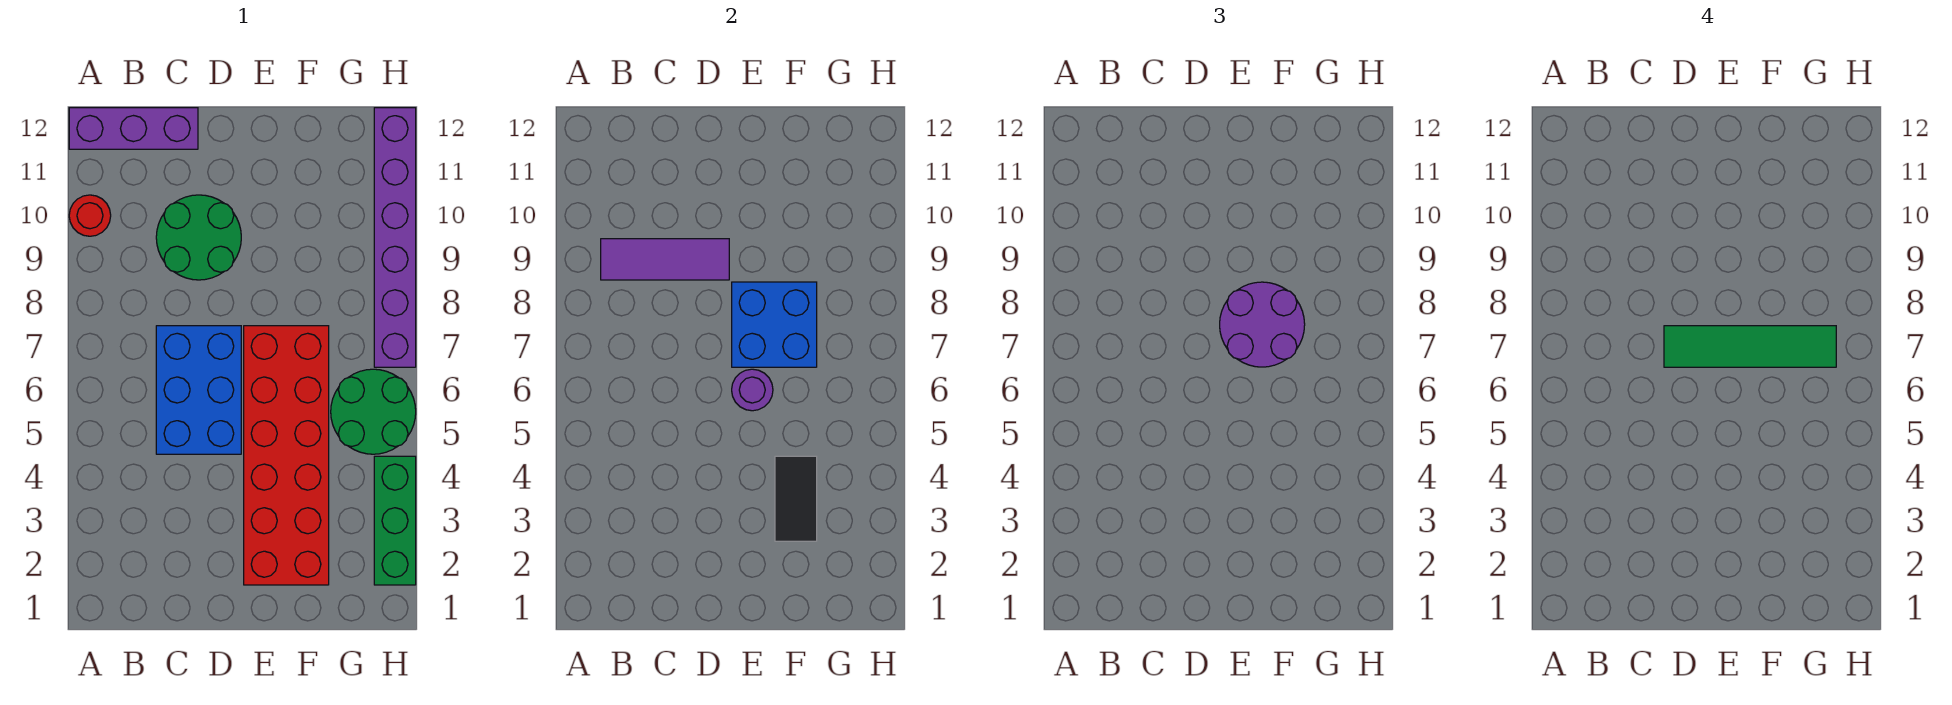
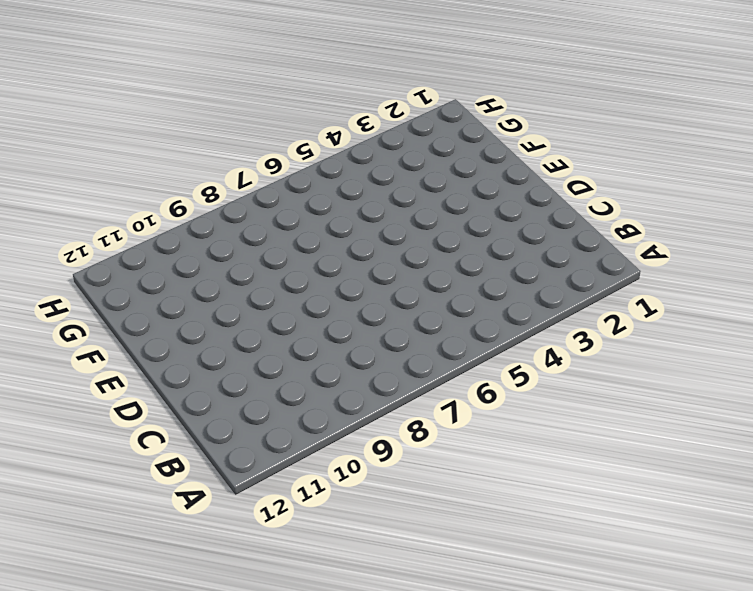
none -> red round brick A10 level 1
none -> purple brick A12:C12 level 1
none -> blue brick C5:D7 level 1

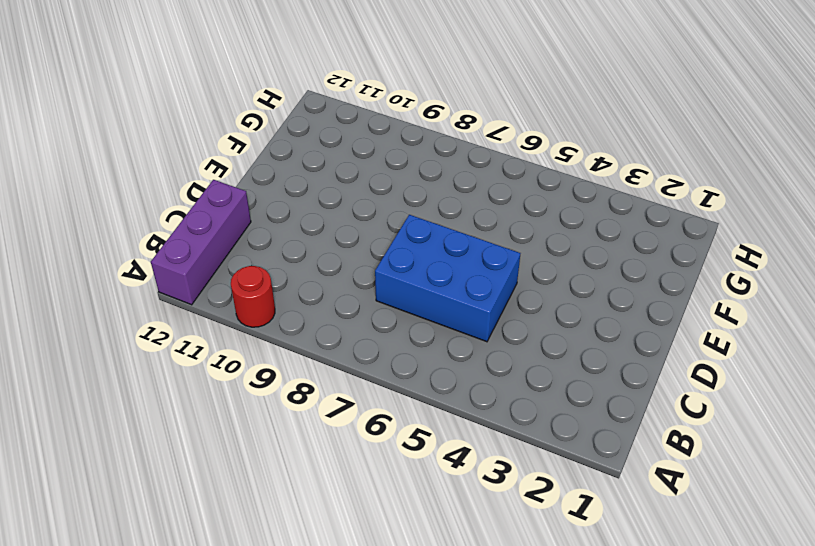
none -> green round brick C9:D10 level 1
none -> red brick E2:F7 level 1
none -> green round brick G5:H6 level 1

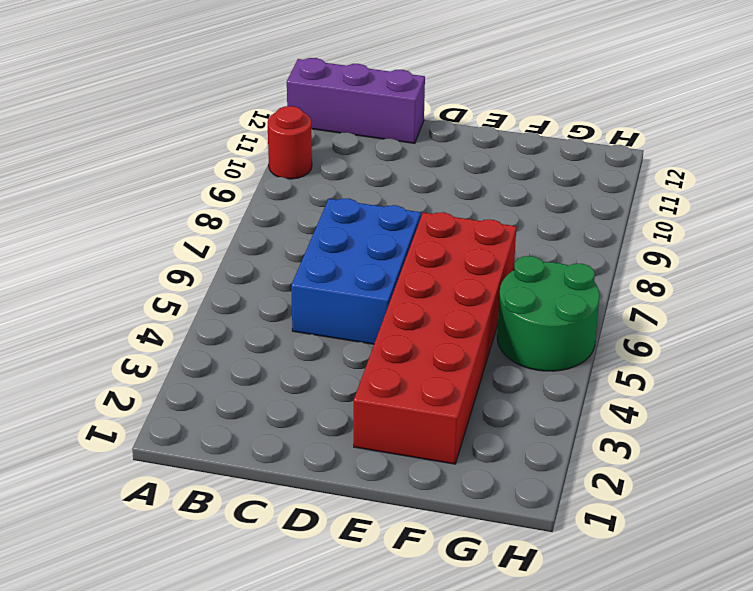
none -> green round brick C9:D10 level 1
none -> green brick H2:H4 level 1
none -> purple brick H7:H12 level 1

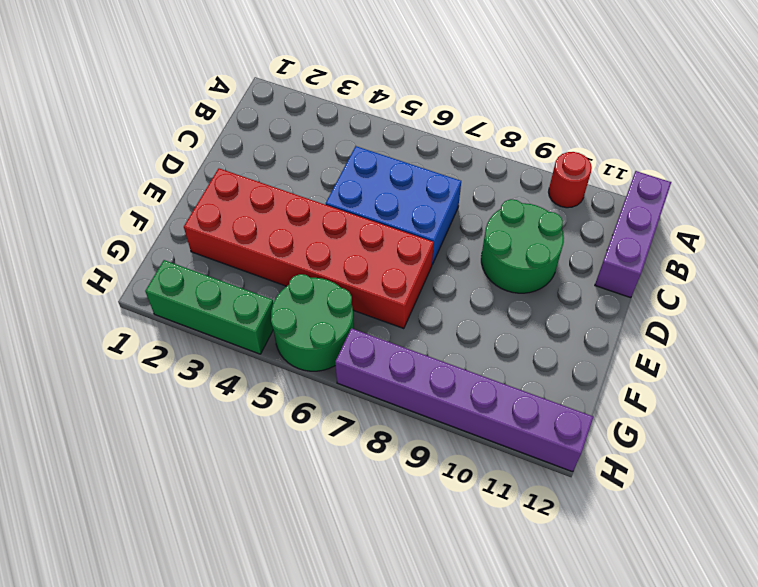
none -> purple tile B9:D9 level 2
none -> purple round brick E6 level 2
none -> blue brick E7:F8 level 2

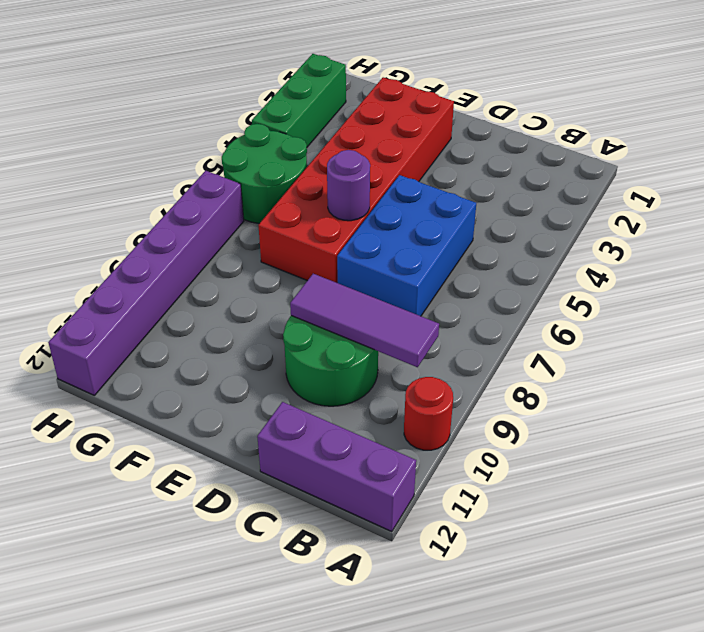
none -> blue brick E7:F8 level 2
none -> black tile F3:F4 level 2
none -> purple round brick E7:F8 level 3

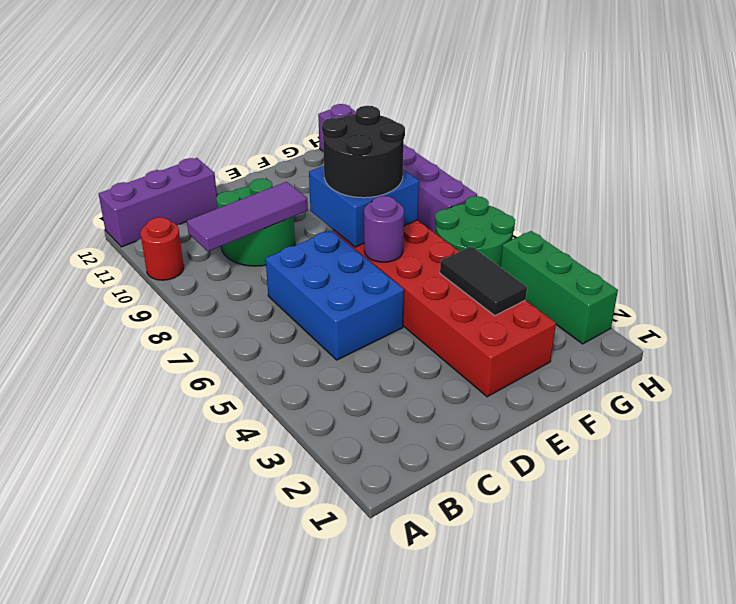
black round brick E7:F8 level 3 -> purple round brick E7:F8 level 3
none -> green tile D7:G7 level 4

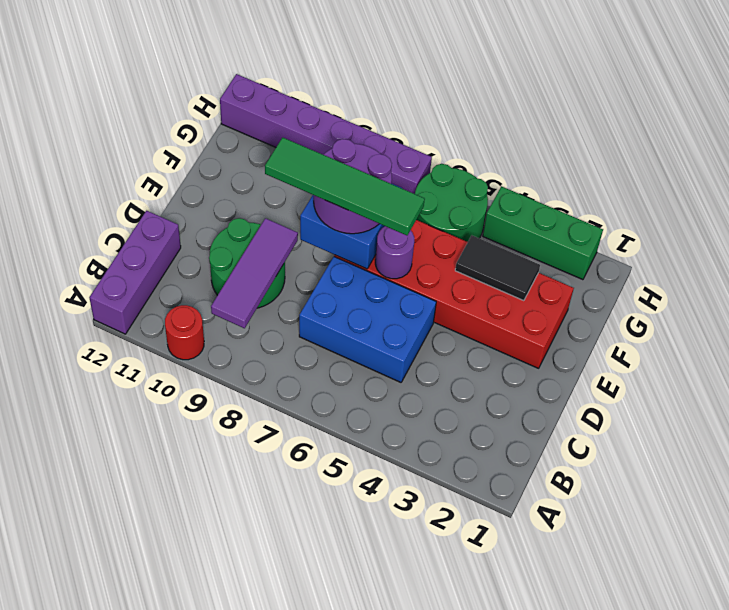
green tile E6:E9 level 4 -> green tile D7:G7 level 4

